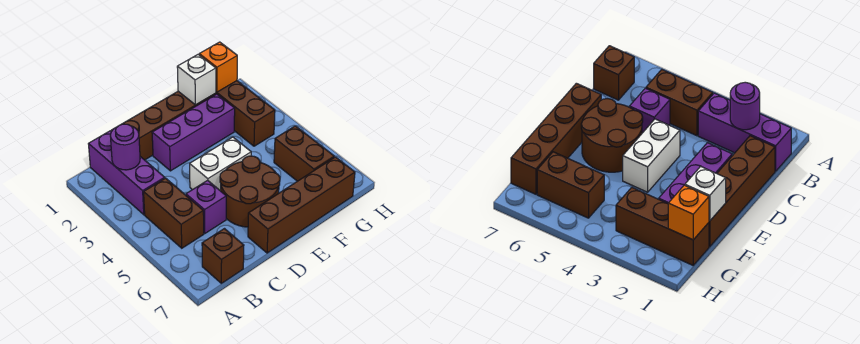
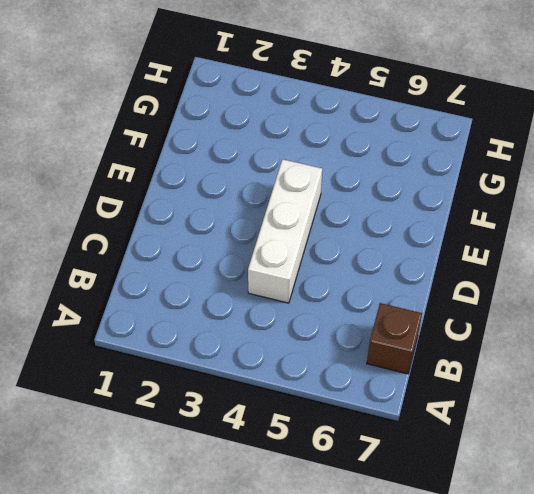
white brick C4:E4 level 1 -> white brick D4:E4 level 1
none -> purple brick B1:B3 level 1
none -> brown brick B4:B5 level 1
none -> brown brick C1:F1 level 1

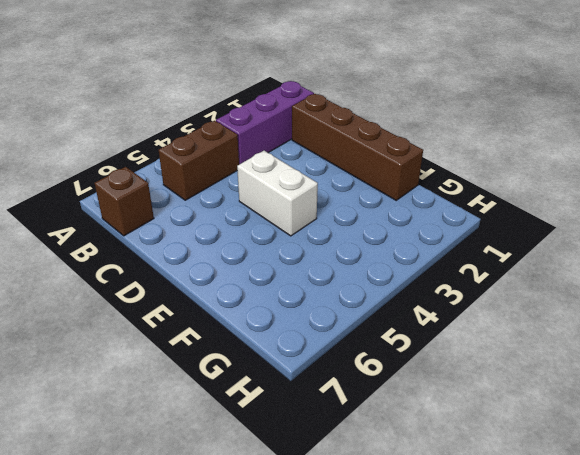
none -> purple brick C5 level 1
none -> purple brick D2:F2 level 1
none -> brown round brick D5:E6 level 1

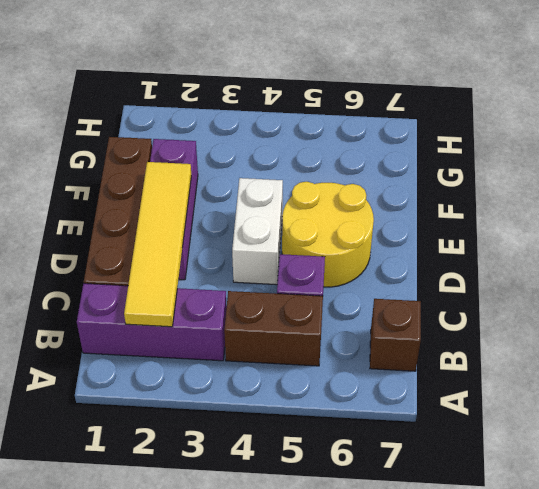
yellow tile B2:E2 level 2 -> purple round brick B2 level 2
yellow round brick D5:E6 level 1 -> brown round brick D5:E6 level 1
none -> brown brick D7:G7 level 1
none -> brown brick G1:G3 level 1
none -> brown brick G5:G6 level 1

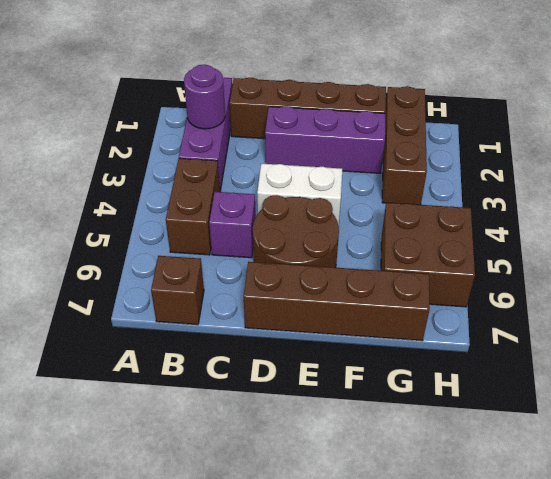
brown brick G5:H6 level 1 -> brown brick G5:G6 level 1
none -> white brick F1 level 2
none -> orange brick G1 level 2

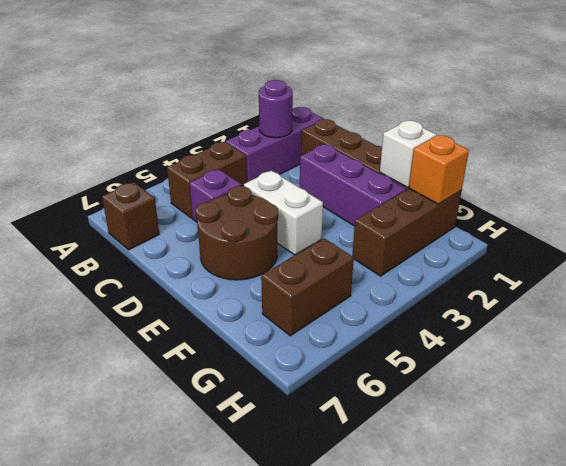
none -> brown brick D7:G7 level 1

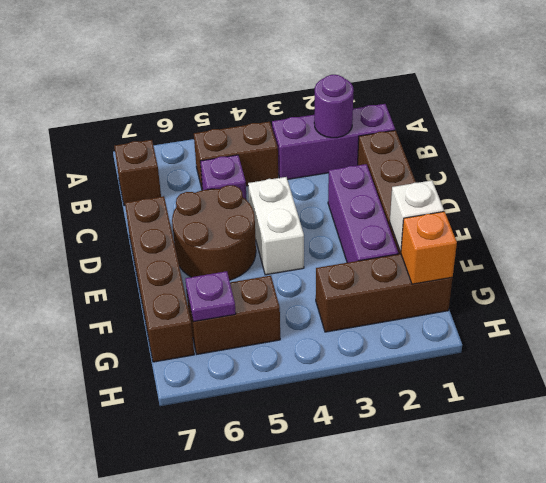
purple plate G6 level 2 -> none

